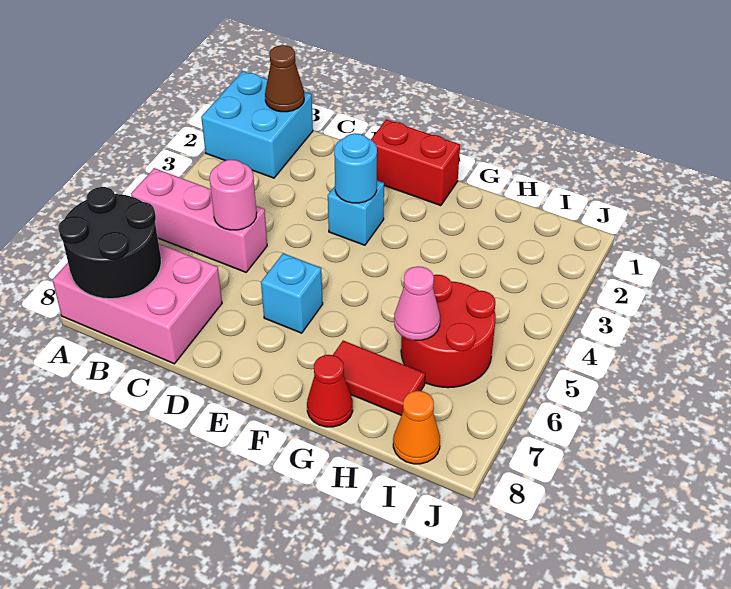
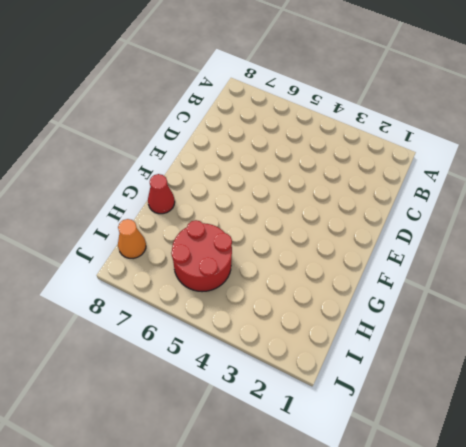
none -> cyan brick A1:B2 level 1
none -> pink brick A5:C5 level 1
none -> pink brick A7:C8 level 1

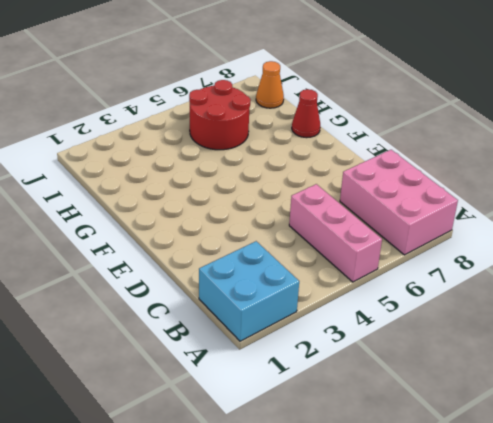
none -> red brick E1:F1 level 1
none -> cyan brick E3 level 1
none -> cyan brick E6 level 1

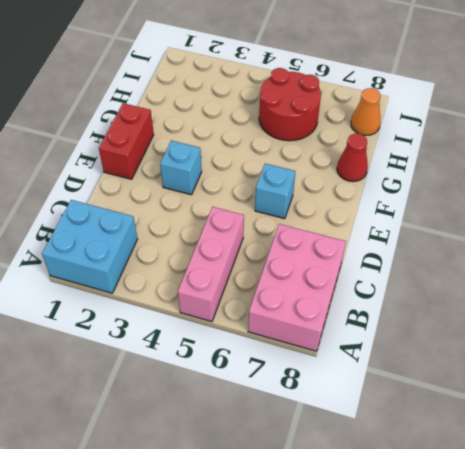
none -> red tile G7:H7 level 1
none -> black round brick A7:B8 level 2
none -> brown cone B1 level 2

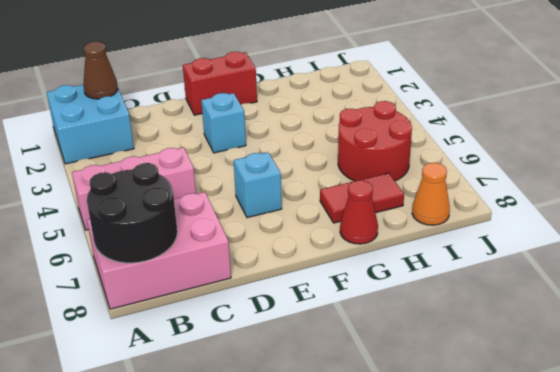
none -> pink round brick C5 level 2
none -> cyan round brick E3 level 2
none -> pink cone H6 level 2

